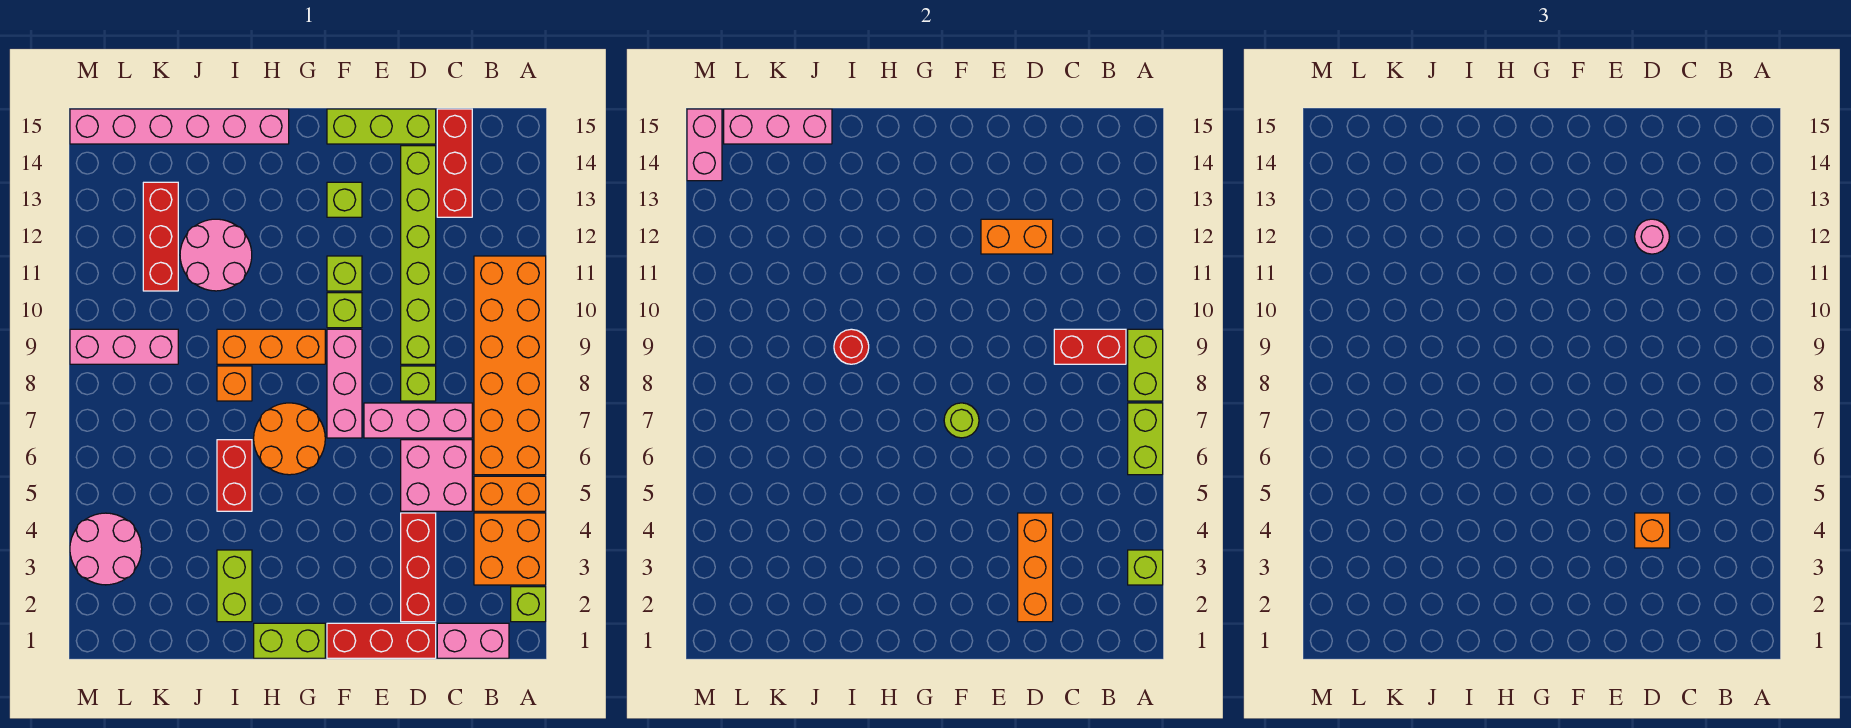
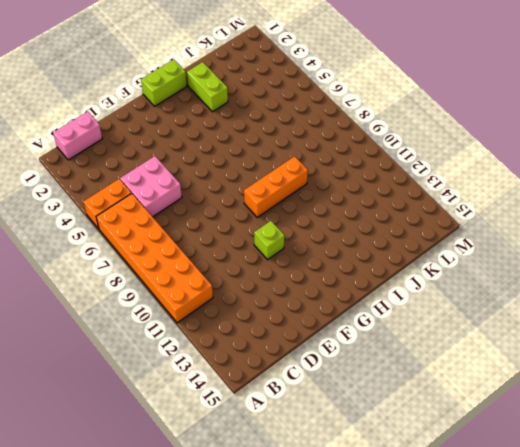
none -> lime brick A2 level 1
none -> orange brick A3:B4 level 1
none -> pink brick C7:E7 level 1
none -> red brick C13:C15 level 1

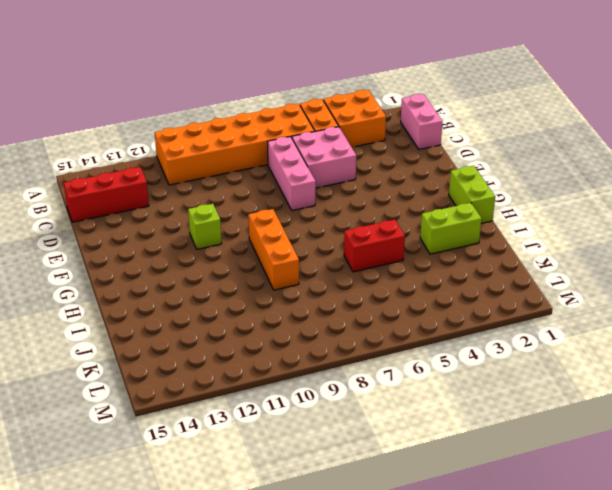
none -> lime brick A2 level 1
none -> red brick D1:F1 level 1
none -> red brick D2:D4 level 1
none -> lime brick D8 level 1

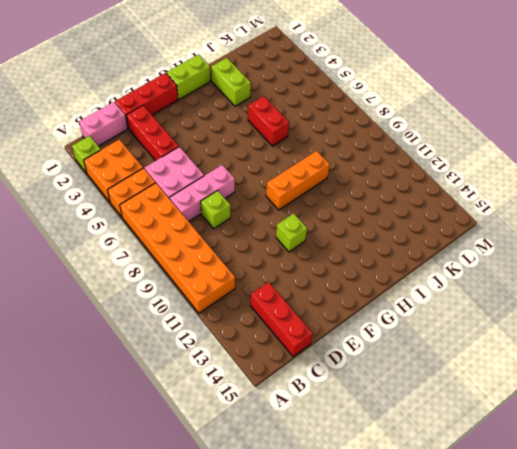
none -> lime brick D9:D14 level 1
none -> lime brick D15:F15 level 1
none -> pink brick F7:F9 level 1
none -> lime brick F10 level 1

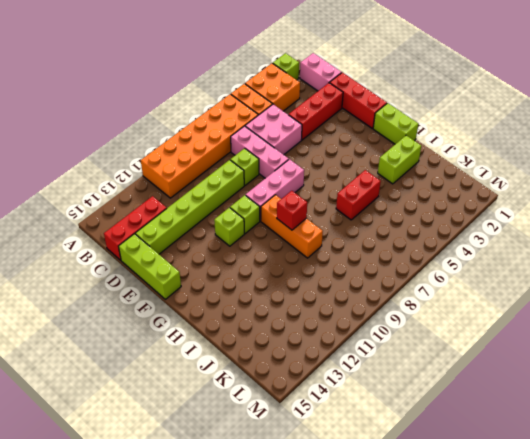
red brick H9 level 2 -> none
none -> lime brick F13 level 1
none -> orange round brick G6:H7 level 1
none -> pink brick H15:M15 level 1
none -> orange brick I8 level 1

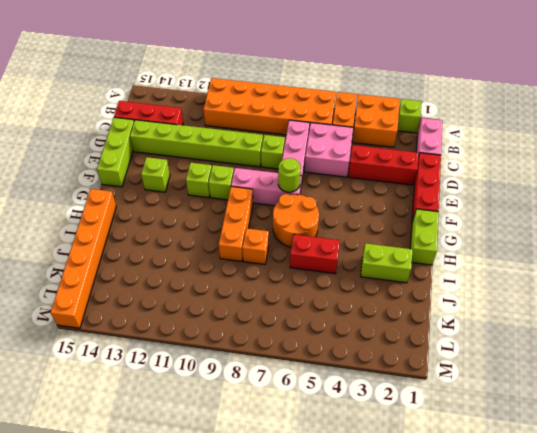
orange brick H15:M15 level 1 -> pink brick H15:M15 level 1
none -> pink round brick I11:J12 level 1
none -> pink brick K9:M9 level 1
none -> red brick K11:K13 level 1
none -> pink round brick L3:M4 level 1

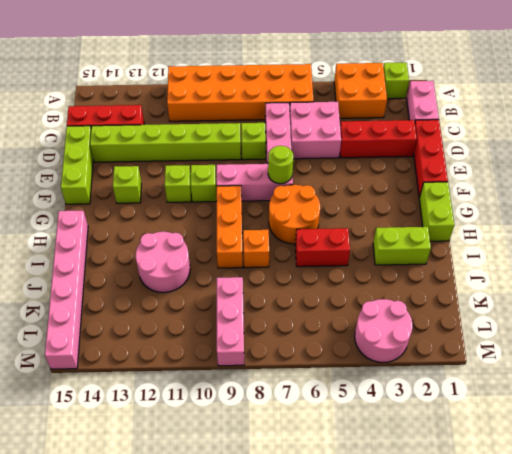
none -> orange brick A5:B5 level 1
none -> red brick K11:K13 level 1
none -> lime brick A3 level 2
none -> lime brick A6:A7 level 2

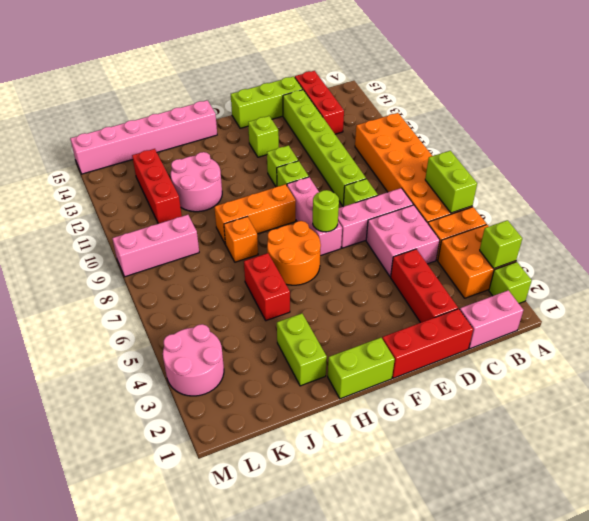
none -> lime brick A8:A9 level 2
none -> red brick B9:C9 level 2
none -> orange brick D2:D4 level 2
none -> orange brick D12:E12 level 2

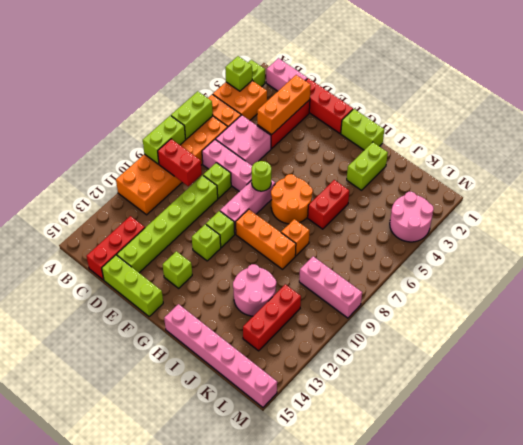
none -> orange brick D12:E12 level 2
none -> red round brick I9 level 2
none -> pink brick J15:L15 level 2
none -> pink brick M14:M15 level 2

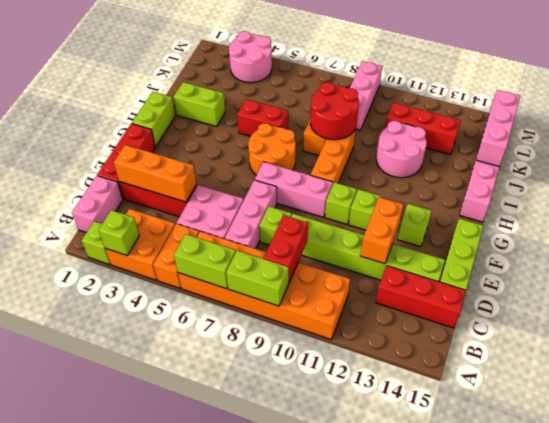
red round brick I8:J9 level 2 -> red round brick I9 level 2
none -> lime round brick F7 level 2
none -> pink brick M14:M15 level 2
none -> orange brick D4 level 3
none -> pink round brick D12 level 3

